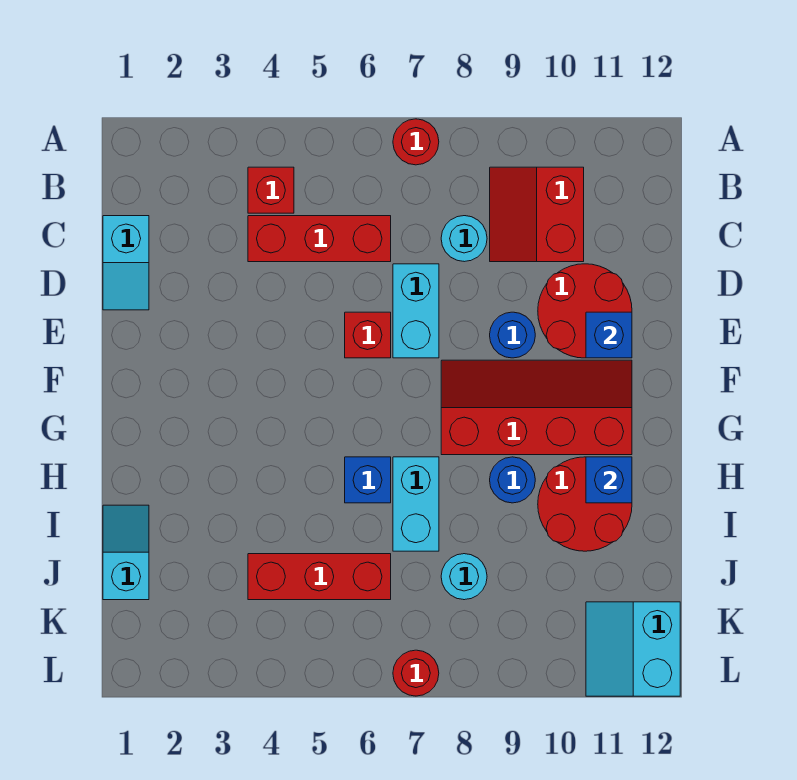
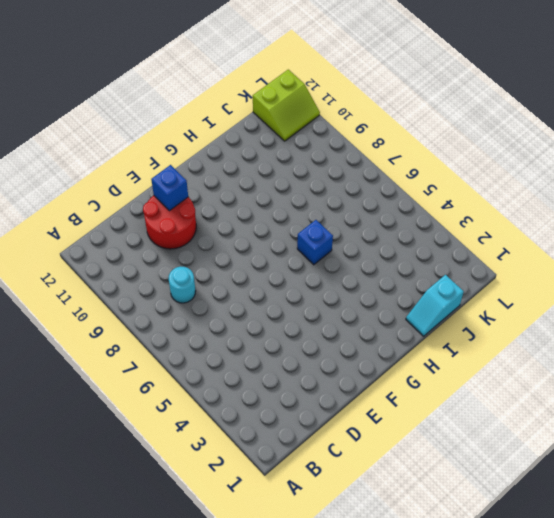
lime slope K11:L12 level 1 top 12 -> cyan slope K11:L12 level 1 top 12
none -> red round brick A7 level 1
none -> red brick B4 level 1
none -> red slope B9:C10 level 1 top 10

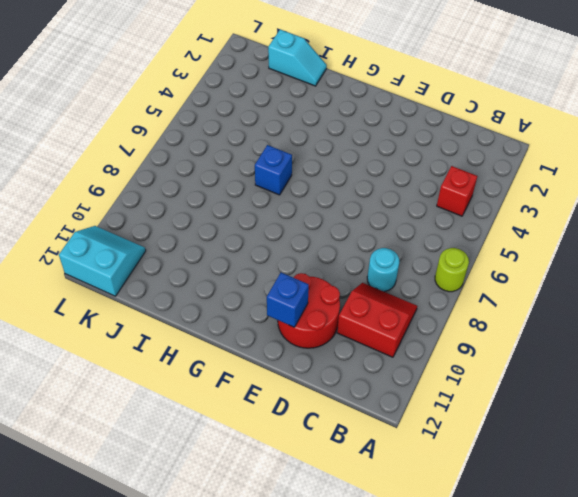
lime round brick A7 level 1 -> red round brick A7 level 1
none -> cyan slope C1:D1 level 1 top C
none -> red brick C4:C6 level 1
none -> cyan brick D7:E7 level 1

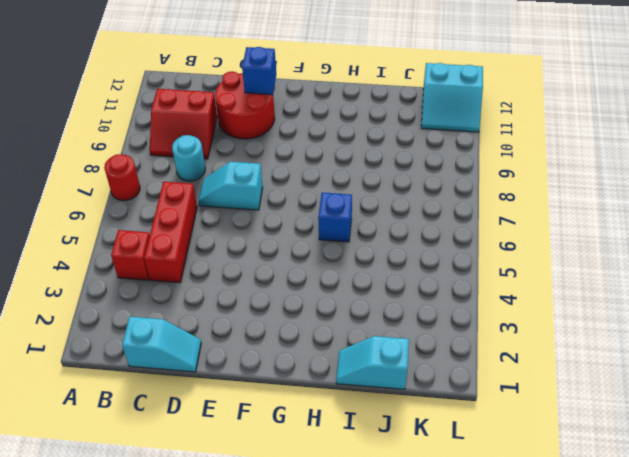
cyan slope D7:E7 level 1 top E -> cyan brick D7:E7 level 1
none -> red brick E6 level 1
none -> blue round brick E9 level 1
none -> red slope F8:G11 level 1 top G

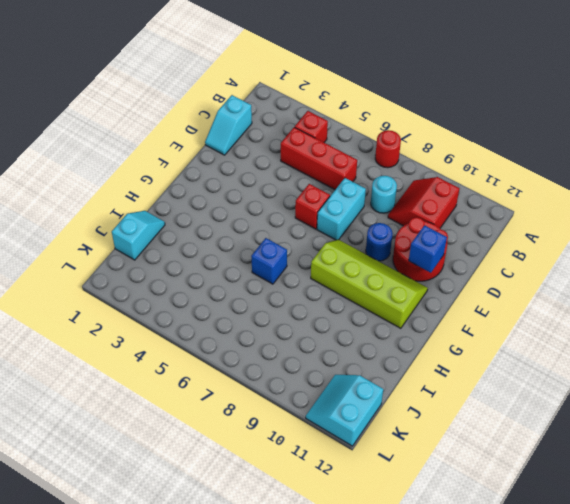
lime slope F8:G11 level 1 top G -> red slope F8:G11 level 1 top G
none -> cyan brick H7:I7 level 1
none -> blue round brick H9 level 1
none -> red round brick H10:I11 level 1

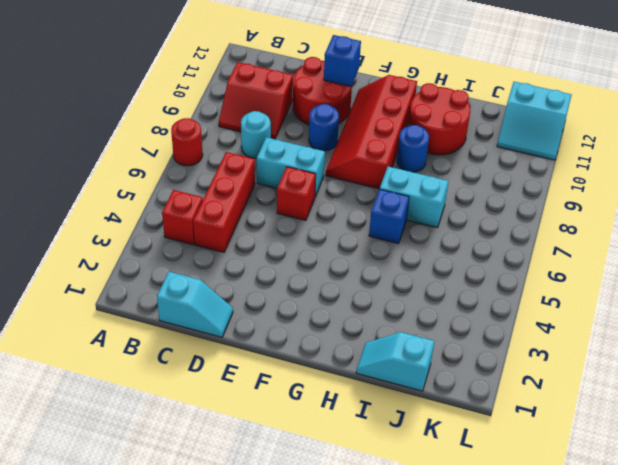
none -> red brick J4:J6 level 1
none -> cyan round brick J8 level 1
none -> red round brick L7 level 1

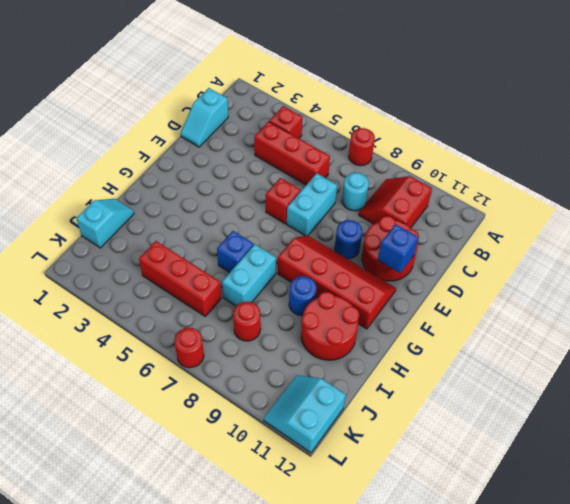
red round brick J8 level 1 -> cyan round brick J8 level 1
none -> blue brick H11 level 2

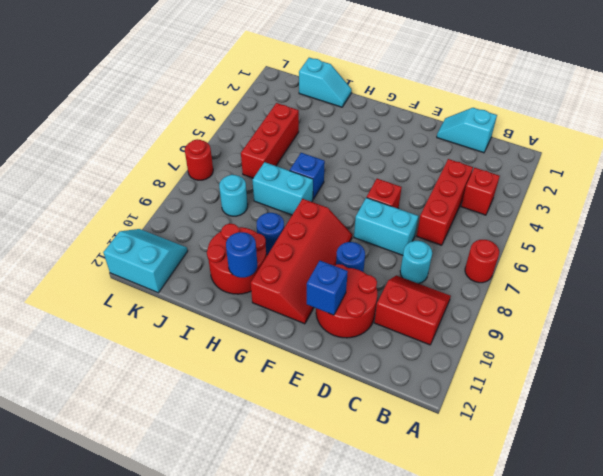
blue round brick H11 level 2 -> blue brick H11 level 2

